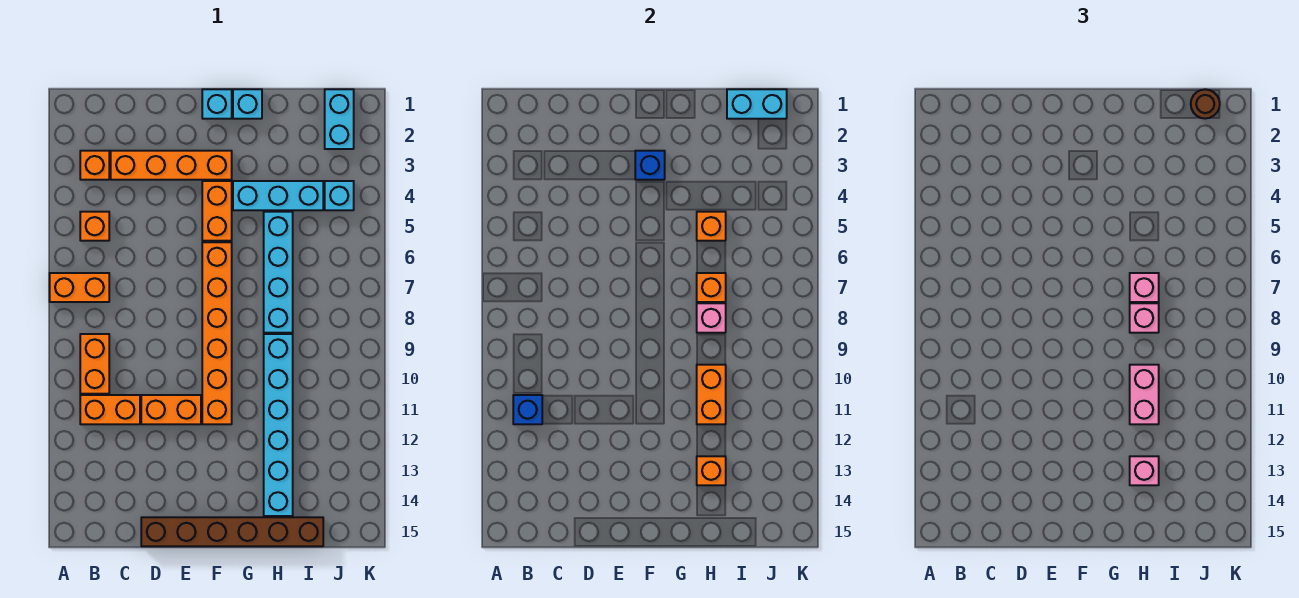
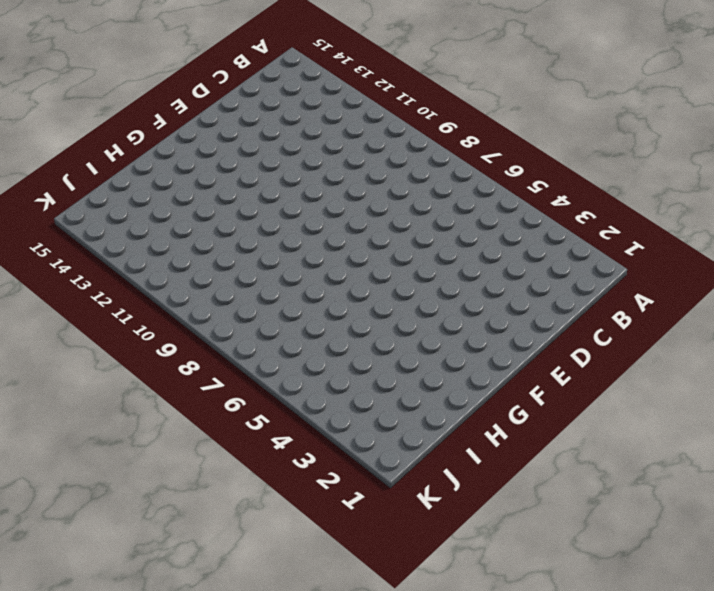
none -> orange brick A7:B7 level 1
none -> orange brick B3 level 1
none -> orange brick B5 level 1
none -> orange brick B9:B10 level 1

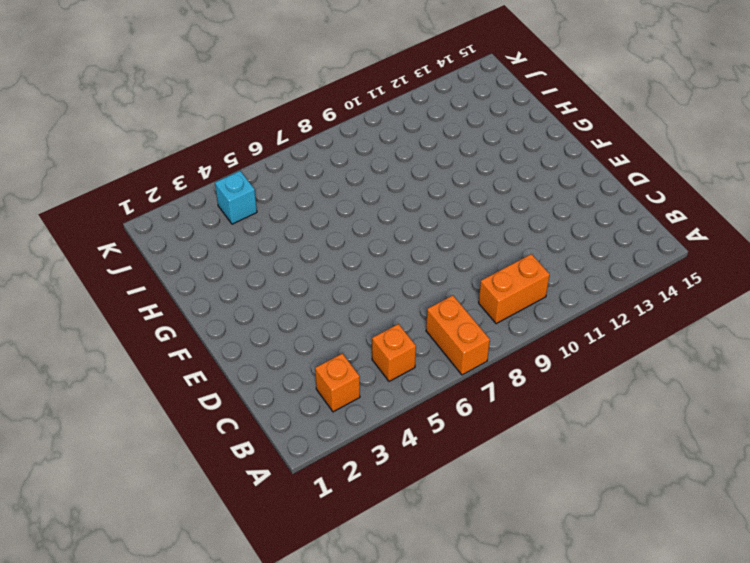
none -> orange brick B11:C11 level 1
none -> orange brick C3:F3 level 1
none -> orange brick D11:E11 level 1
none -> brown brick D15:I15 level 1

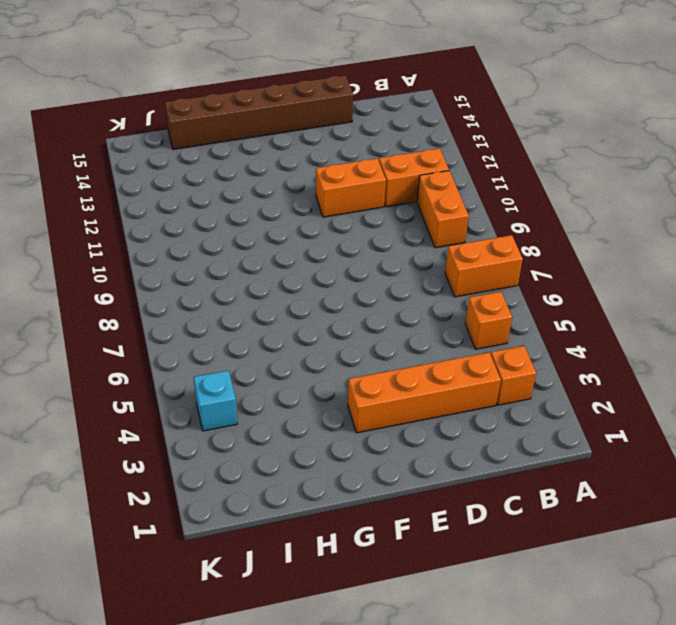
none -> cyan brick F1 level 1
none -> orange brick F4:F5 level 1
none -> orange brick F6:F11 level 1
none -> cyan brick G1 level 1

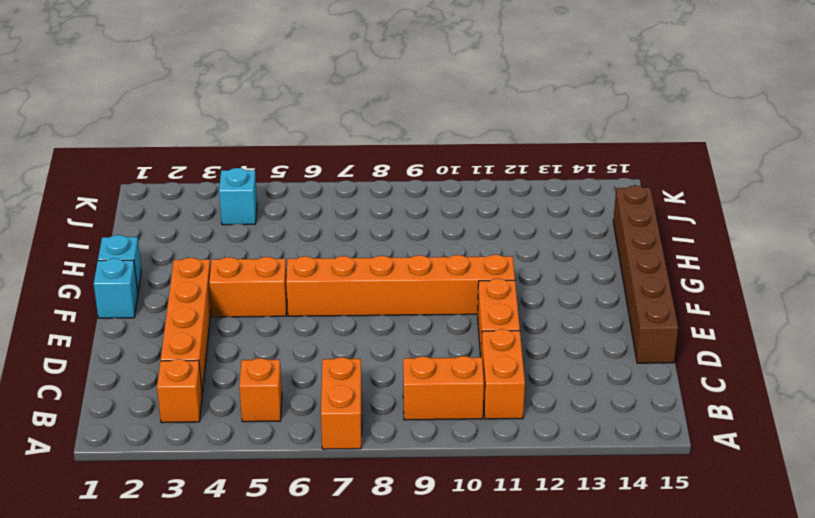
none -> cyan brick G4:I4 level 1
none -> cyan brick H5:H8 level 1
none -> cyan brick H9:H14 level 1
none -> cyan brick J1:J2 level 1

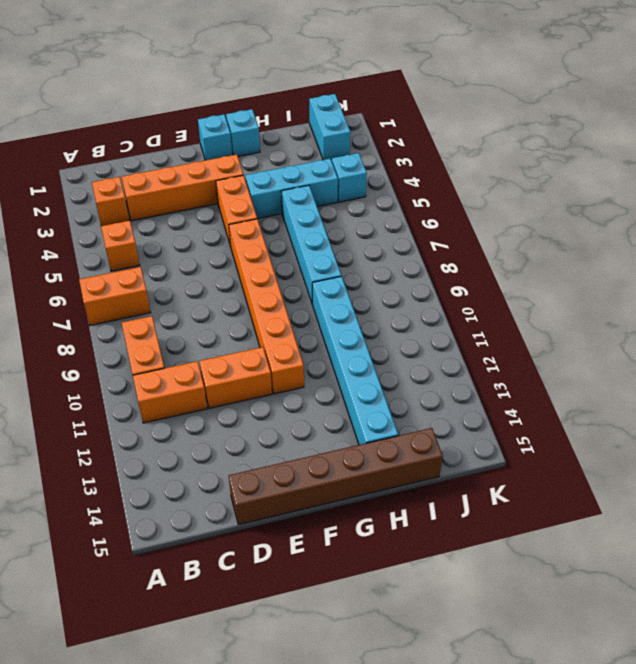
none -> blue brick B11 level 2
none -> blue brick F3 level 2
none -> orange brick H5 level 2
none -> orange brick H7 level 2

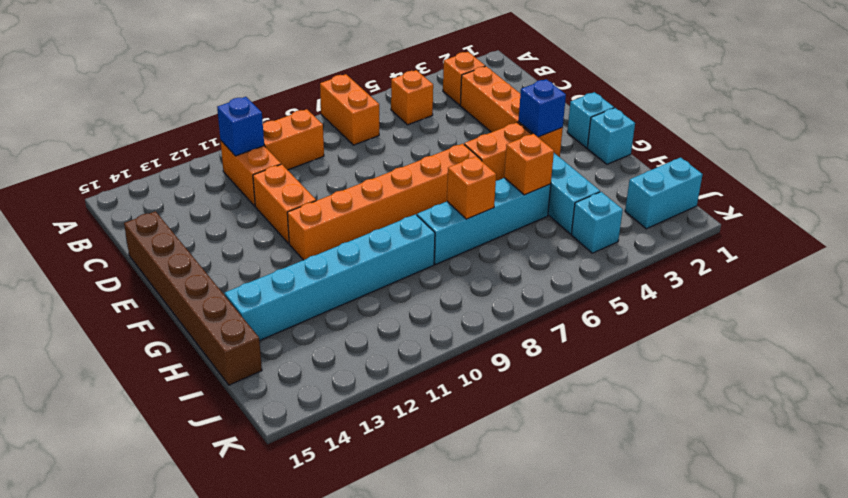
none -> pink brick H8 level 2
none -> orange brick H10:H11 level 2
none -> orange brick H13 level 2
none -> cyan brick I1:J1 level 2

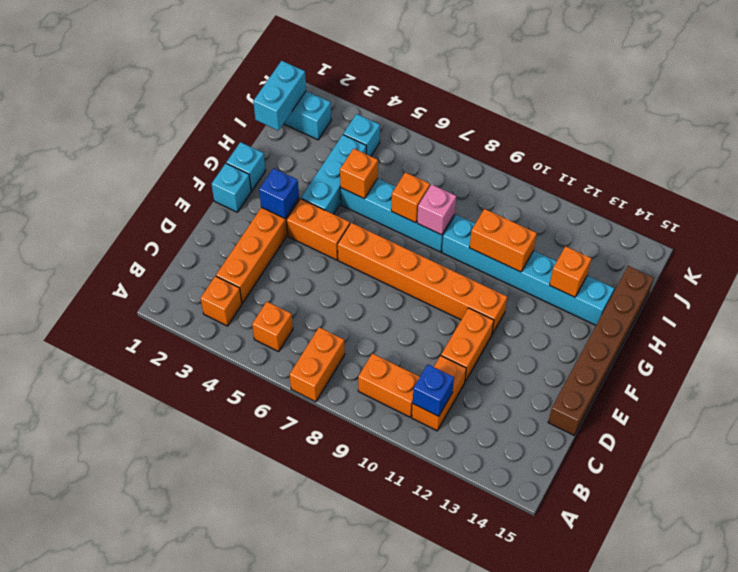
none -> pink brick H7 level 3
none -> pink brick H8 level 3
none -> pink brick H10:H11 level 3
none -> pink brick H13 level 3

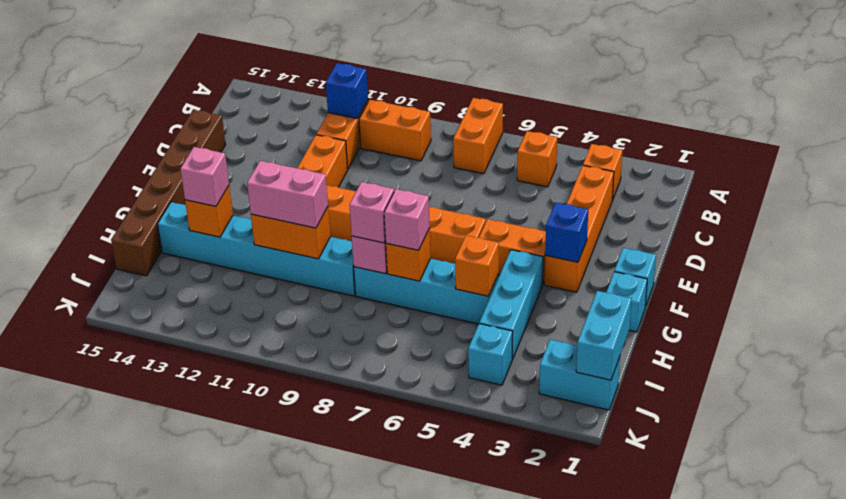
none -> brown round brick J1 level 3

